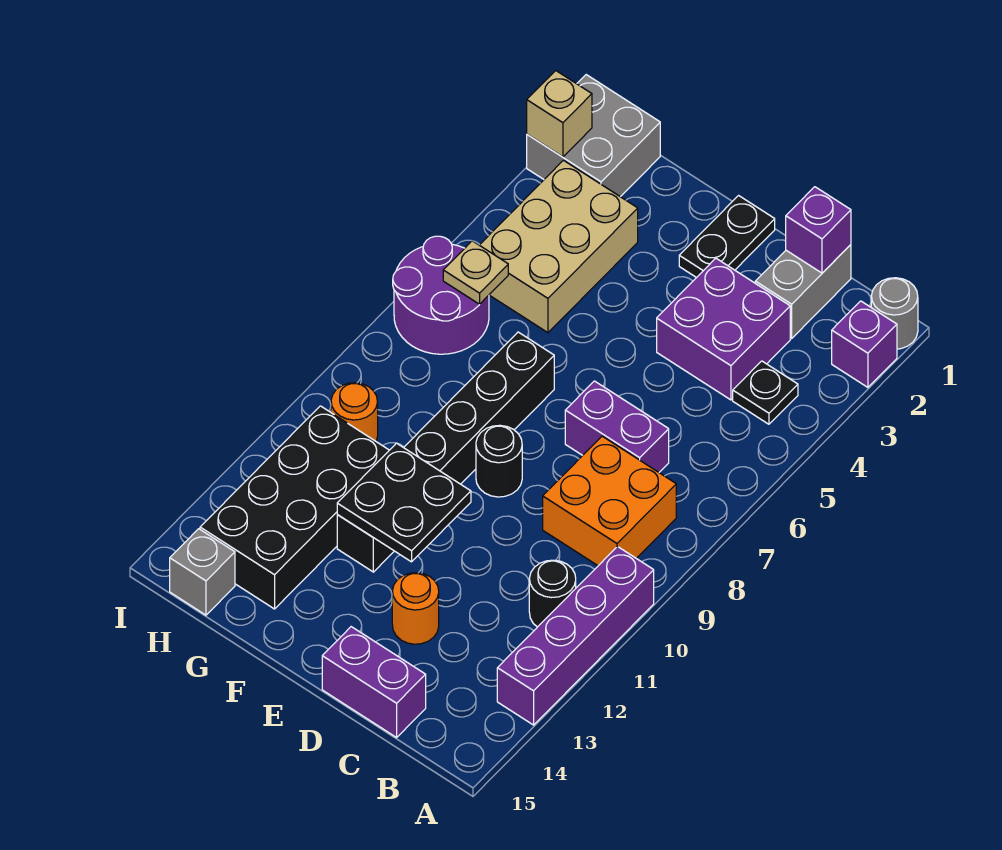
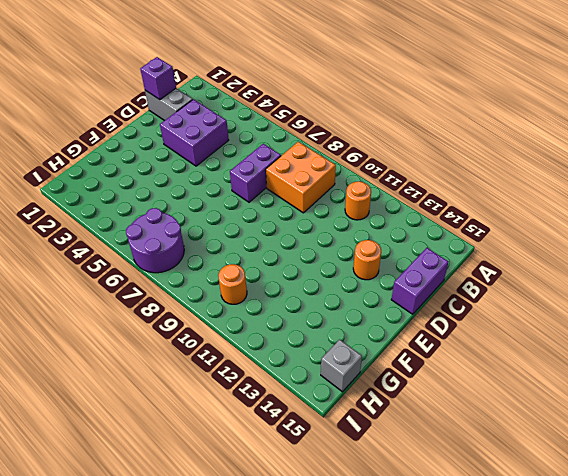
orange round brick B11 level 1 -> black round brick B11 level 1
none -> grey round brick A1 level 1
none -> purple brick A2 level 1
none -> purple brick A10:A13 level 1

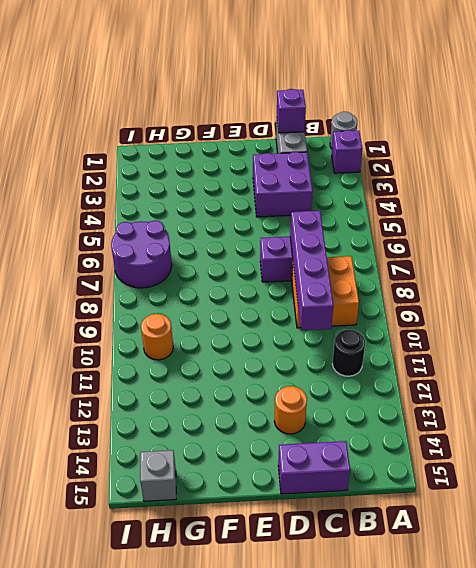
purple brick C7:C10 level 2 -> purple brick A10:A13 level 1
none -> black plate B4 level 1
none -> black plate E1:E2 level 1
none -> black round brick E9 level 1

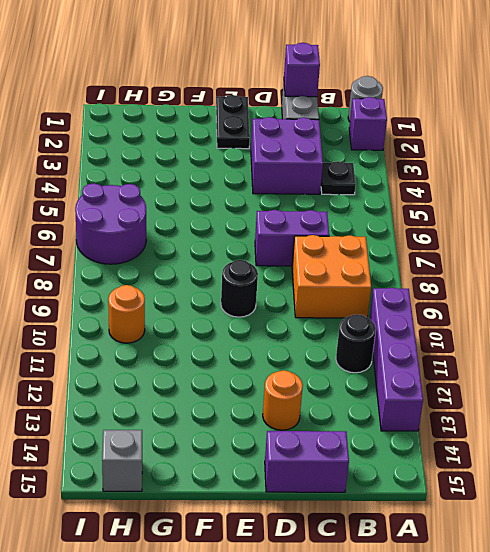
none -> black brick F7:F12 level 1
none -> tan brick G3:H5 level 1
none -> black brick G11:H14 level 1

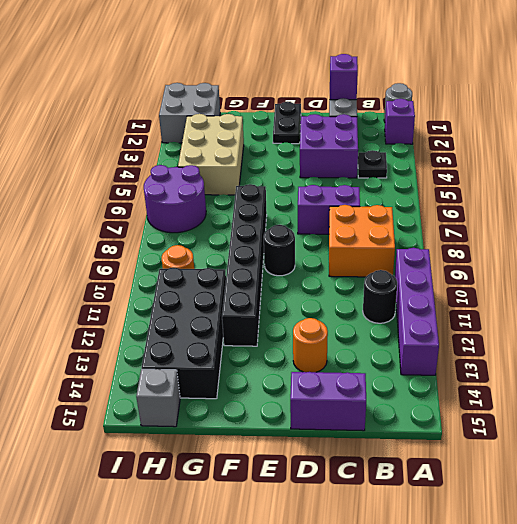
none -> black plate E11:F12 level 2
none -> tan plate H6 level 2
none -> tan brick I2 level 2

